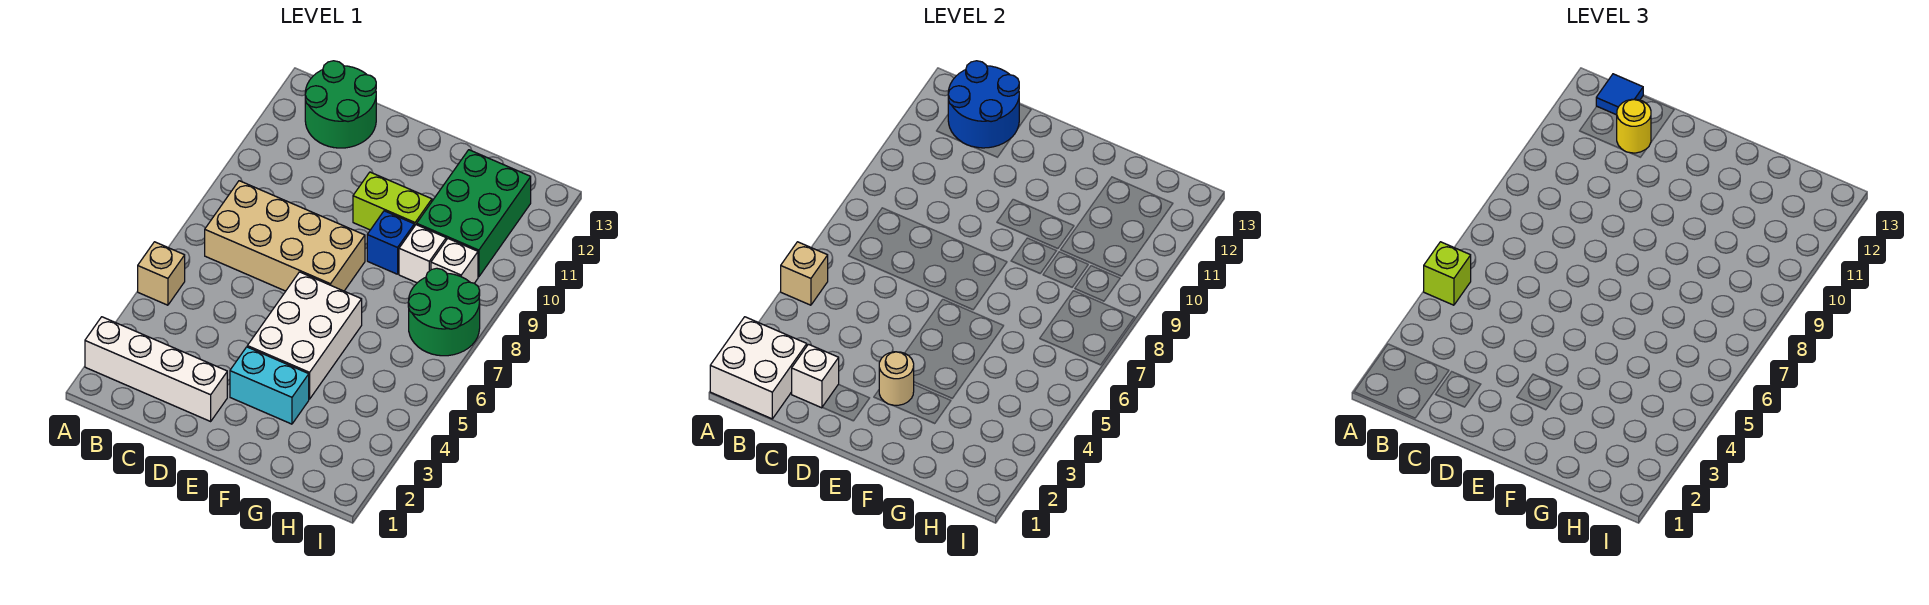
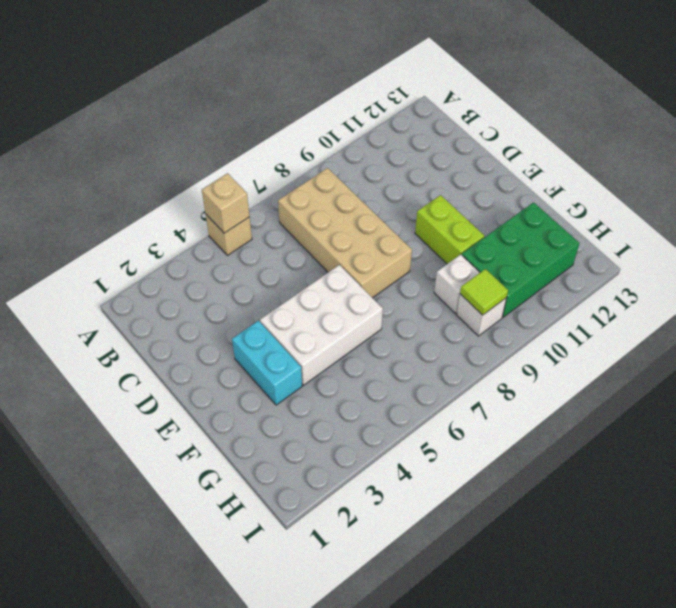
lime tile H9 level 2 -> none
none -> white brick A2:D2 level 1
none -> green round brick B12:C13 level 1
none -> blue brick F9 level 1

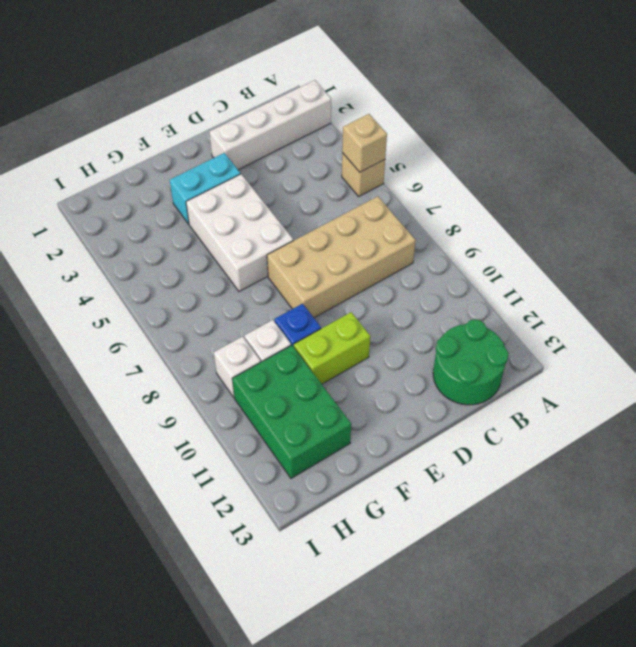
none -> green round brick H7:I8 level 1
none -> white brick A1:B2 level 2
none -> blue round brick B12:C13 level 2

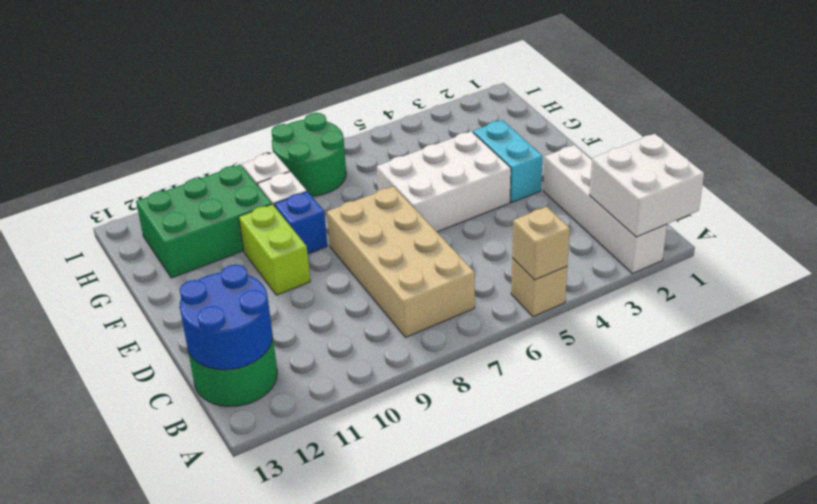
none -> white brick C2 level 2
none -> tan round brick E3 level 2
none -> lime brick A5 level 3

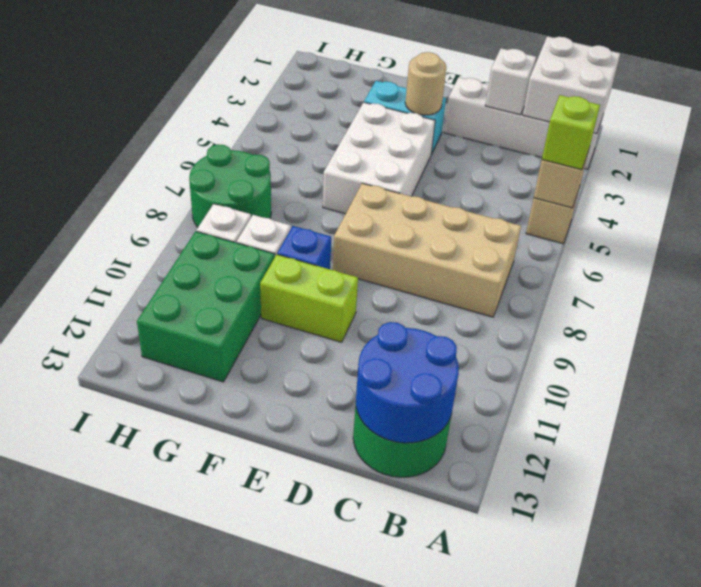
none -> blue tile B13 level 3
none -> yellow round brick C12 level 3

